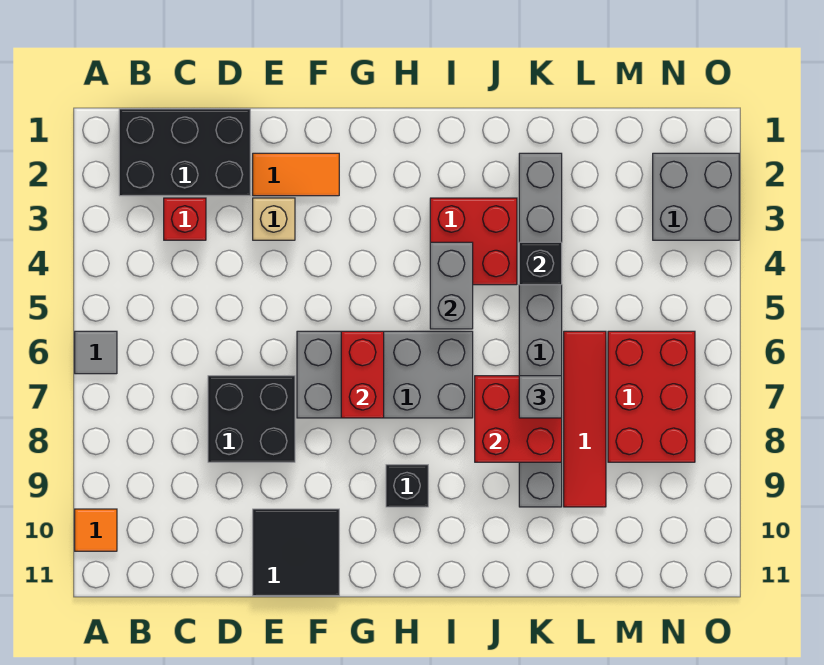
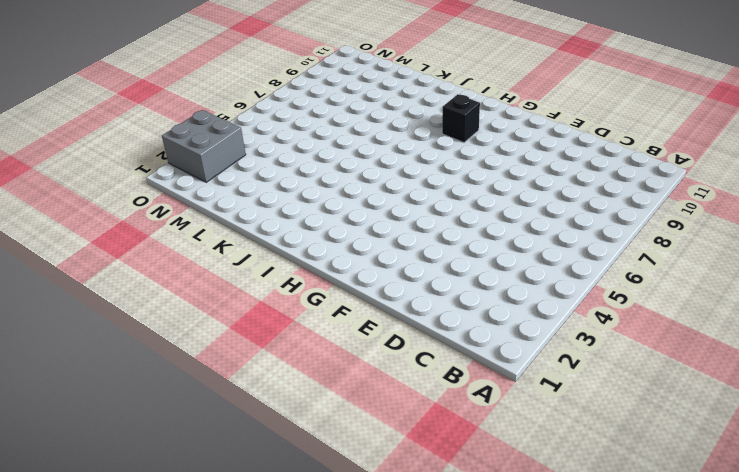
none -> grey tile A6 level 1
none -> orange tile A10 level 1
none -> black brick B1:D2 level 1

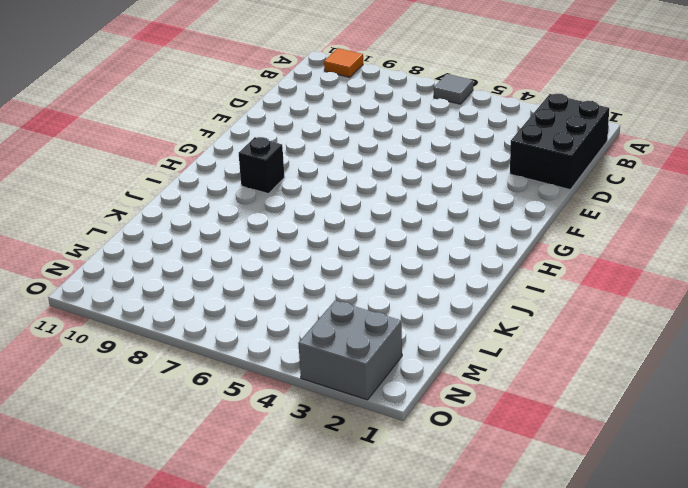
none -> red brick C3 level 1
none -> black brick D7:E8 level 1
none -> orange tile E2:F2 level 1

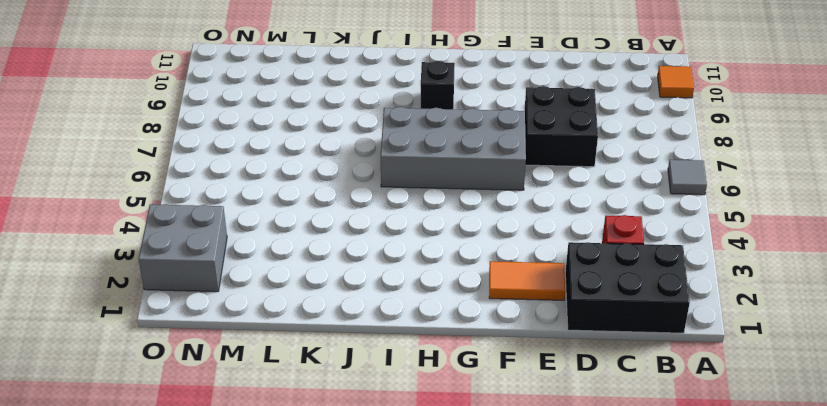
none -> tan brick E3 level 1
none -> black tile E10:F11 level 1
none -> red brick I3:J4 level 1

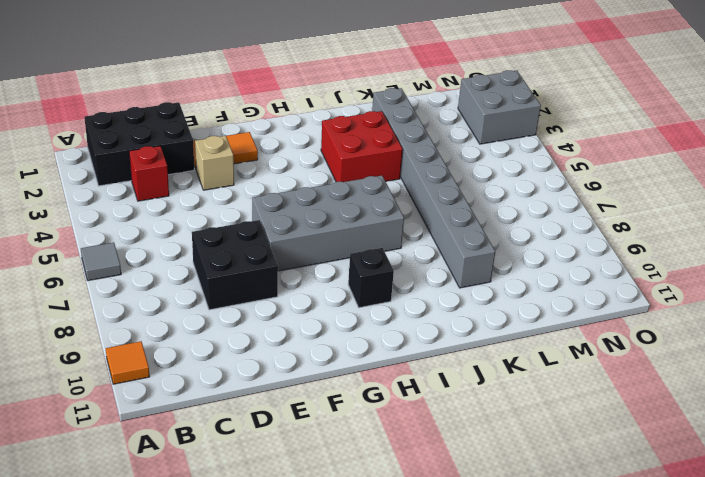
none -> black tile E10:F11 level 1
none -> red tile L6:L9 level 1
none -> red brick M6:N8 level 1

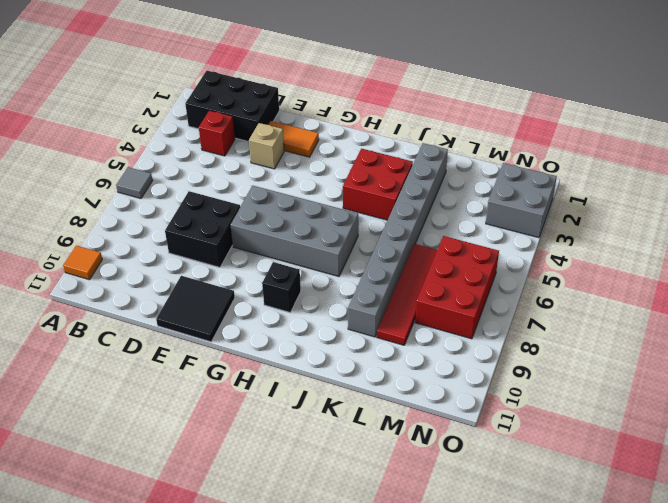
none -> red brick G6:G7 level 2
none -> grey brick I4:I5 level 2
none -> red brick J7:K8 level 2

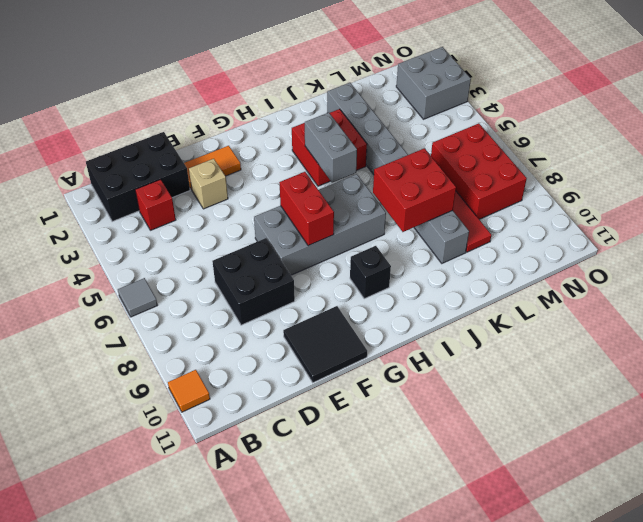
none -> black brick K4 level 2
none -> grey brick K7 level 3

